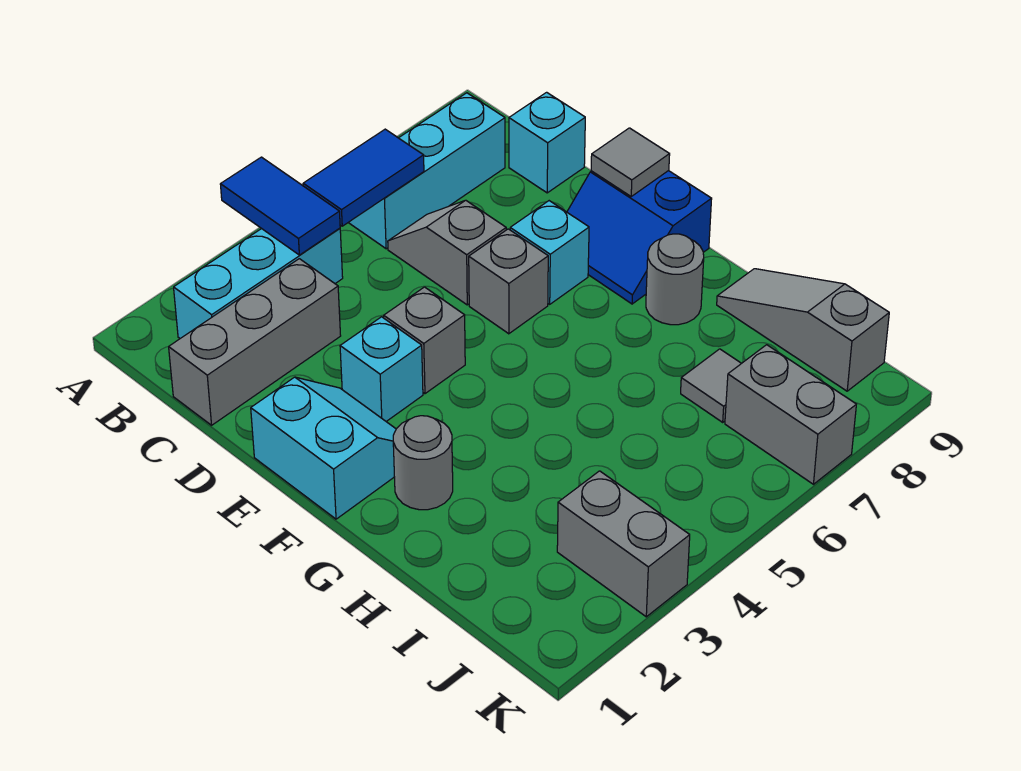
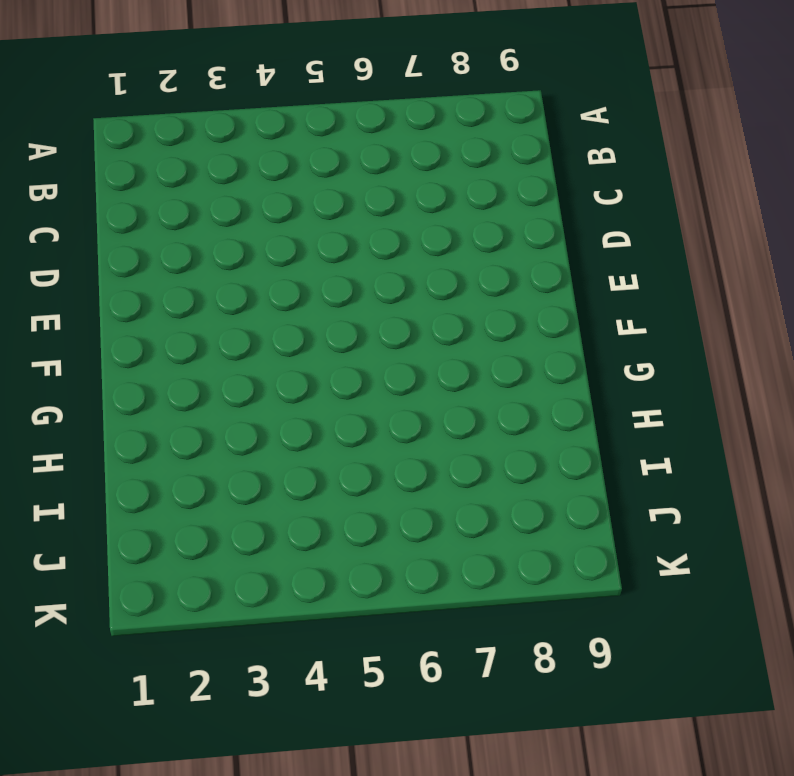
none -> cyan brick B2:B4 level 1
none -> cyan brick B6:B8 level 1
none -> grey brick C1:C3 level 1

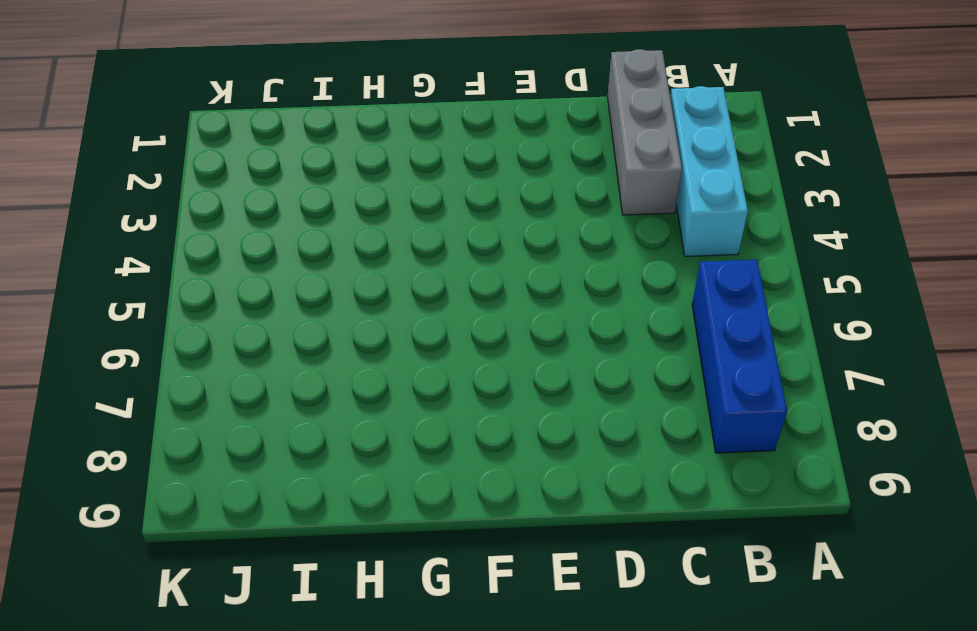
blue brick B6:B8 level 1 -> cyan brick B6:B8 level 1
none -> grey slope C6:D6 level 1 top D
none -> cyan brick C9 level 1
none -> cyan slope E1:F2 level 1 top 1

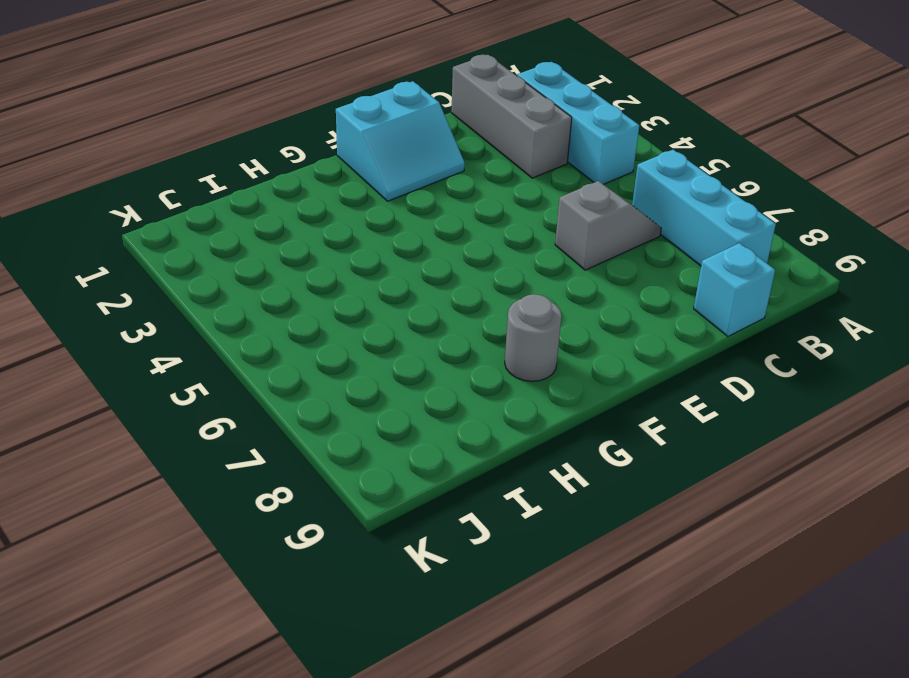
none -> cyan brick E3 level 1
none -> grey brick E4 level 1
none -> grey brick E6 level 1

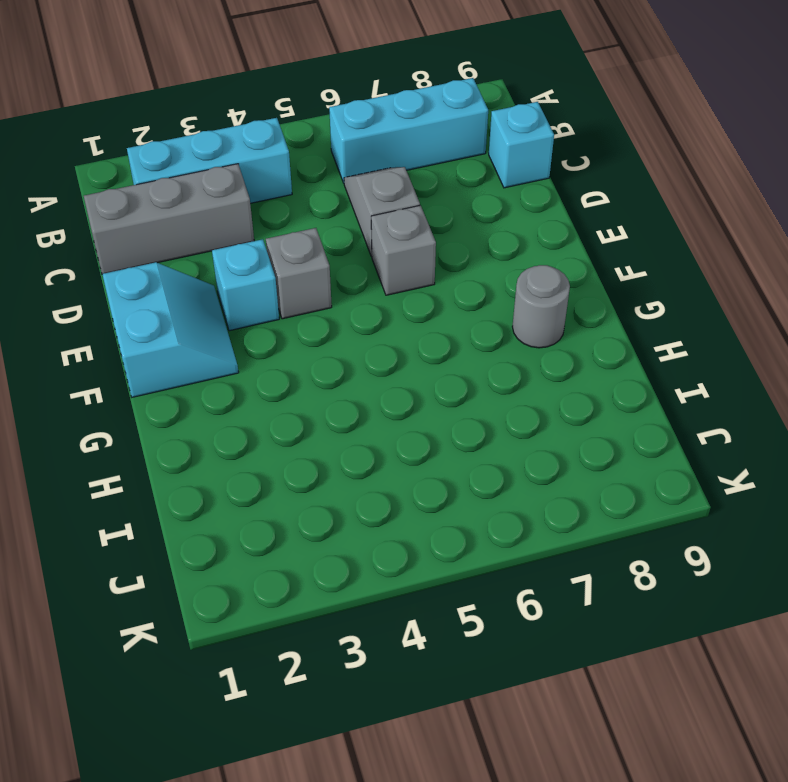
none -> cyan brick E7 level 1
none -> blue slope E8:F9 level 1 top 9
none -> grey round brick G2 level 1

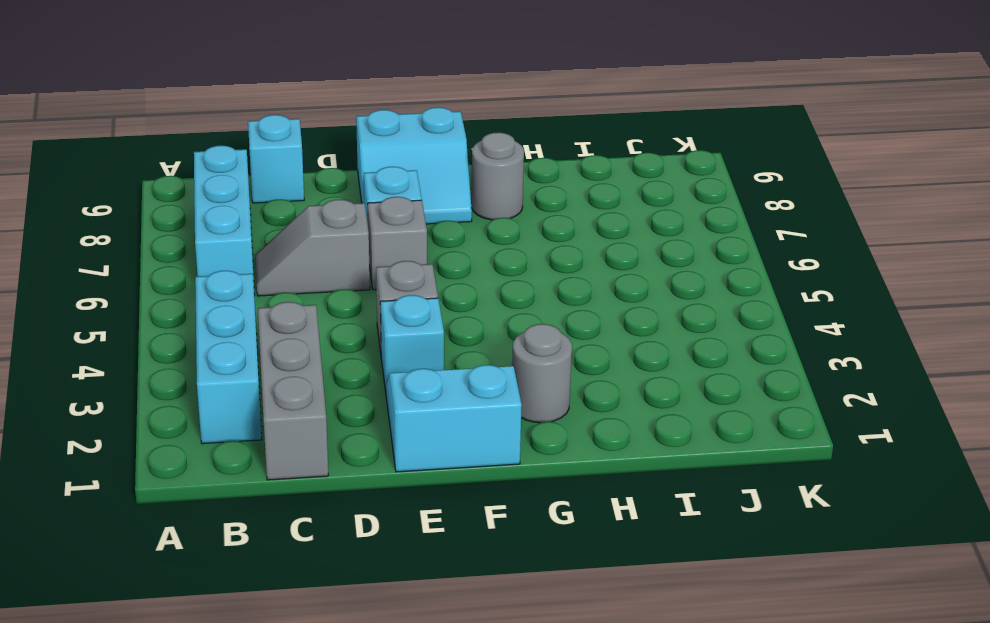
cyan slope E8:F9 level 1 top 9 -> blue slope E8:F9 level 1 top 9
none -> grey slope H9:J9 level 1 top J
none -> grey tile I7 level 1
none -> grey brick J3:K3 level 1

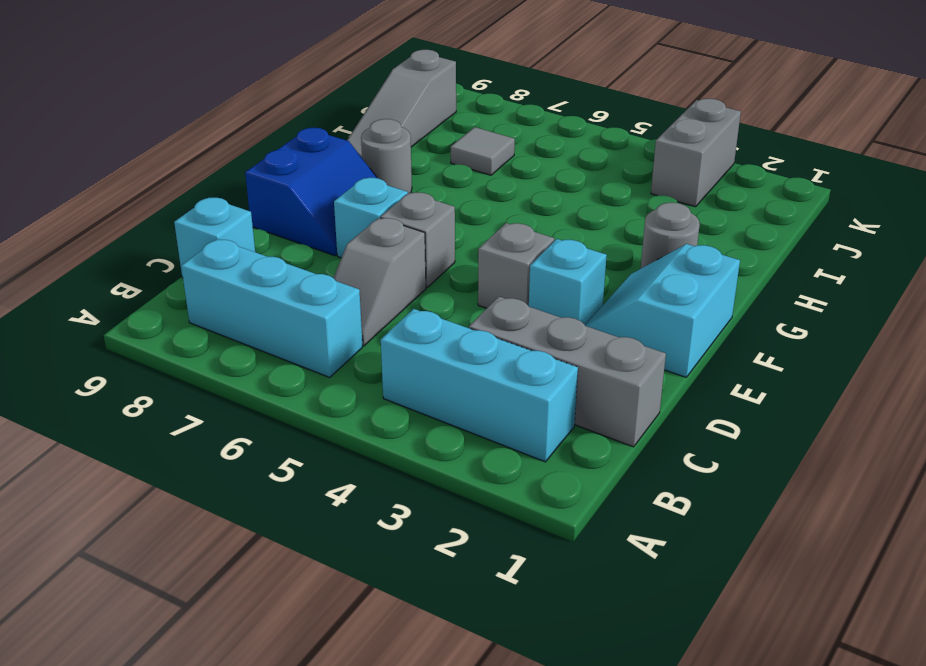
none -> grey brick J7:K7 level 1
none -> blue tile A4:B4 level 2
none -> blue tile B5:B6 level 2

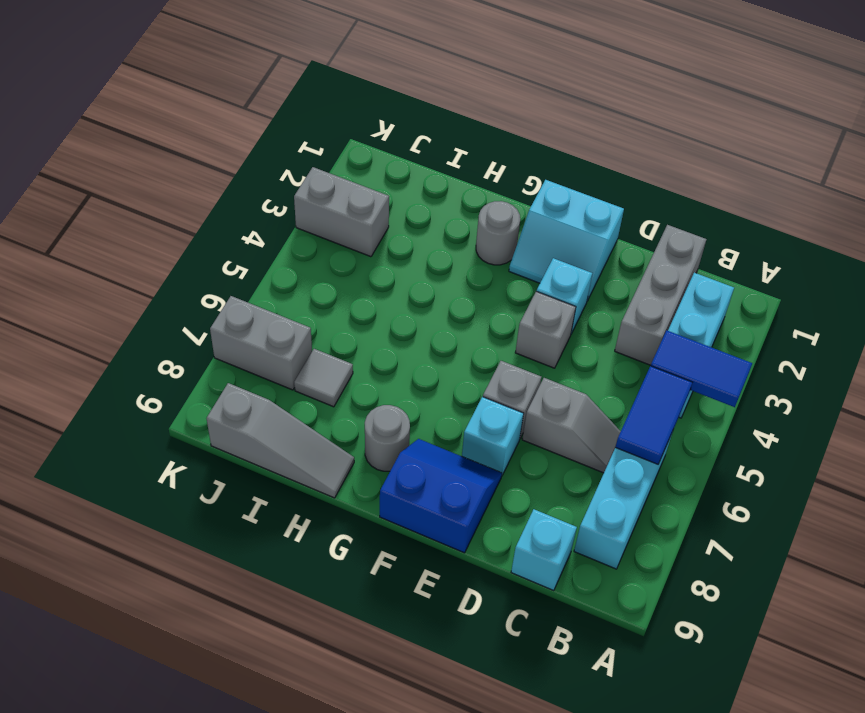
none -> grey tile E9 level 2

